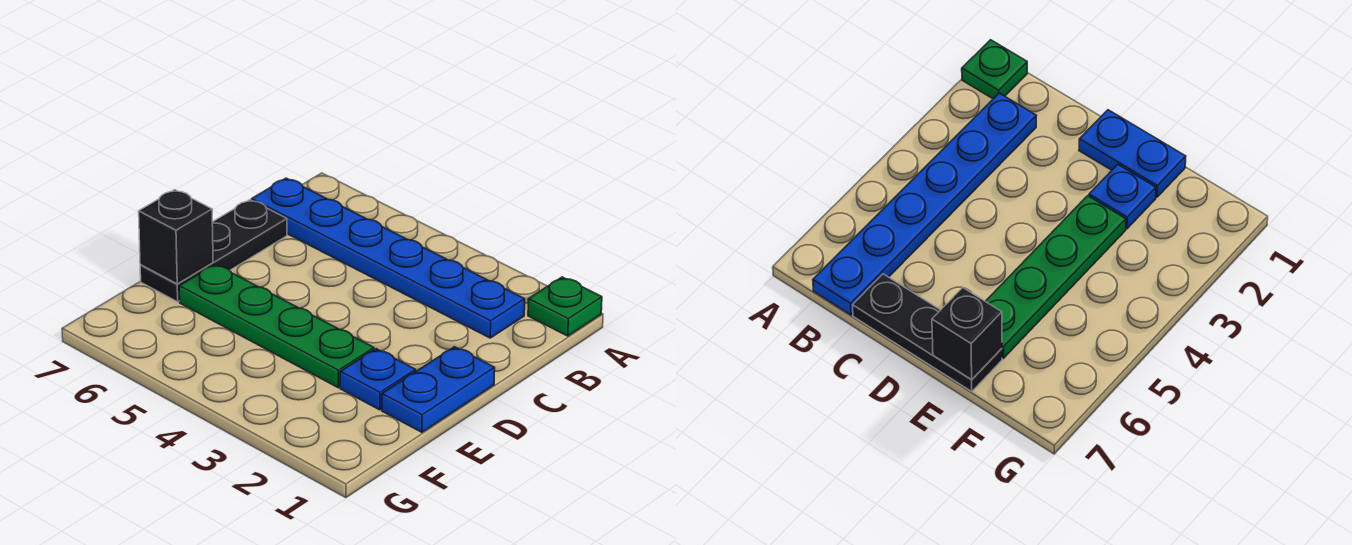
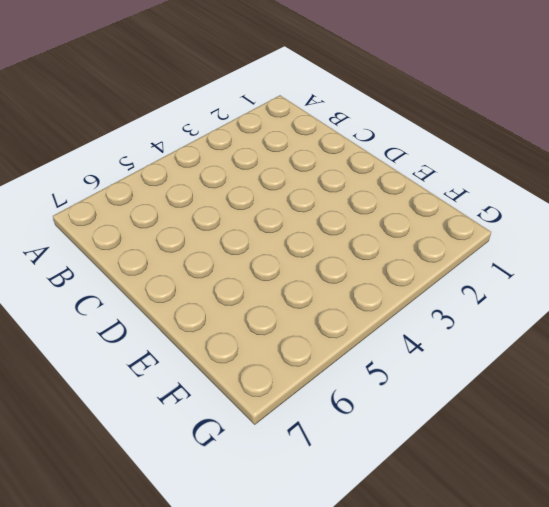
none -> green plate A1 level 1
none -> blue plate B2:B7 level 1

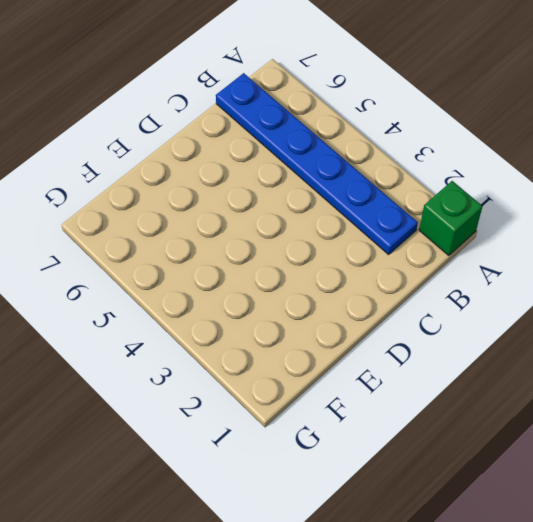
green brick A1 level 1 -> green plate A1 level 1
none -> black plate C7:E7 level 1
none -> blue plate D1:E1 level 1

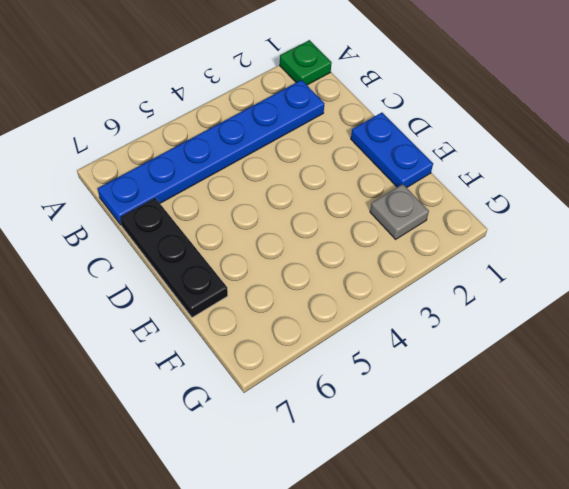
grey plate F2 level 1 -> none
none -> blue plate E2 level 1
none -> green plate E3:E6 level 1

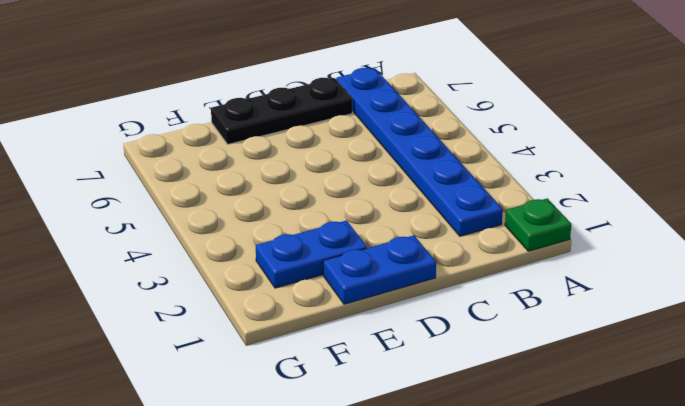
blue plate E2:F2 level 1 -> blue plate E2 level 1
none -> green plate E3:E6 level 1
none -> black brick E7 level 2

